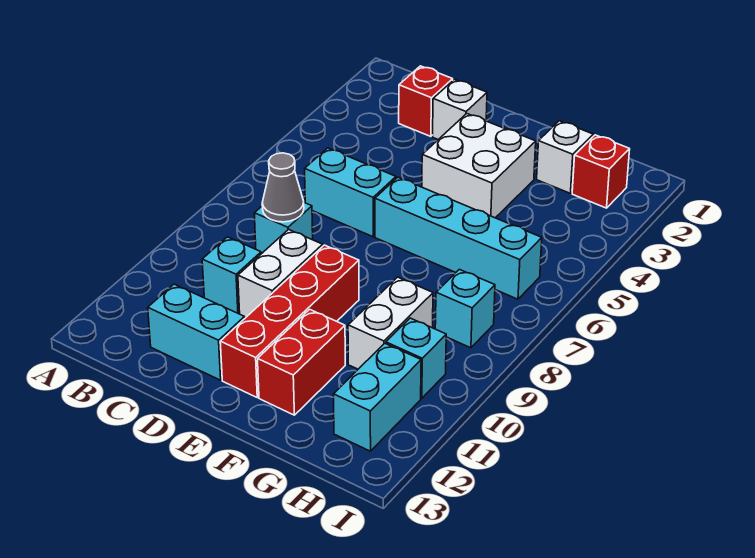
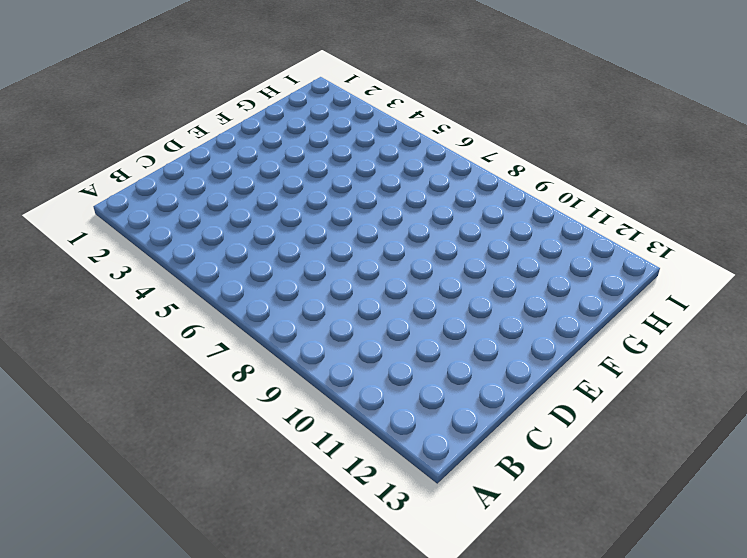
none -> red brick C2 level 1
none -> cyan brick C6:D6 level 1
none -> cyan brick C8 level 1

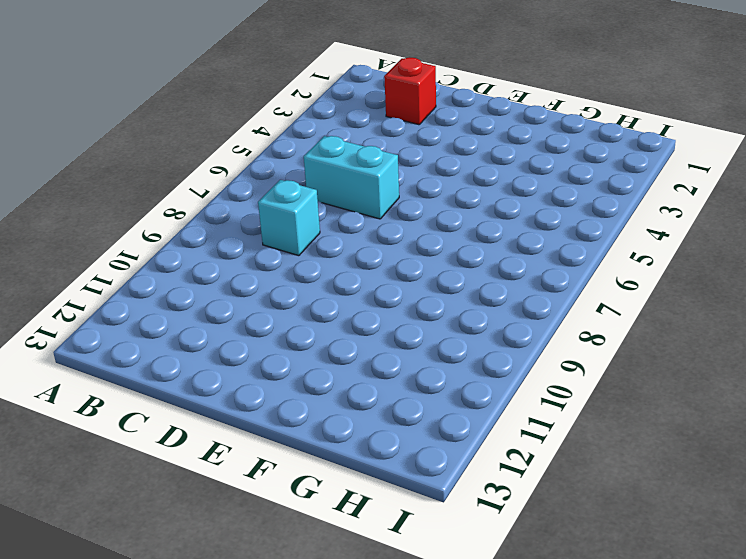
none -> cyan brick C10 level 1
none -> cyan brick C12:D12 level 1
none -> white brick D2 level 1

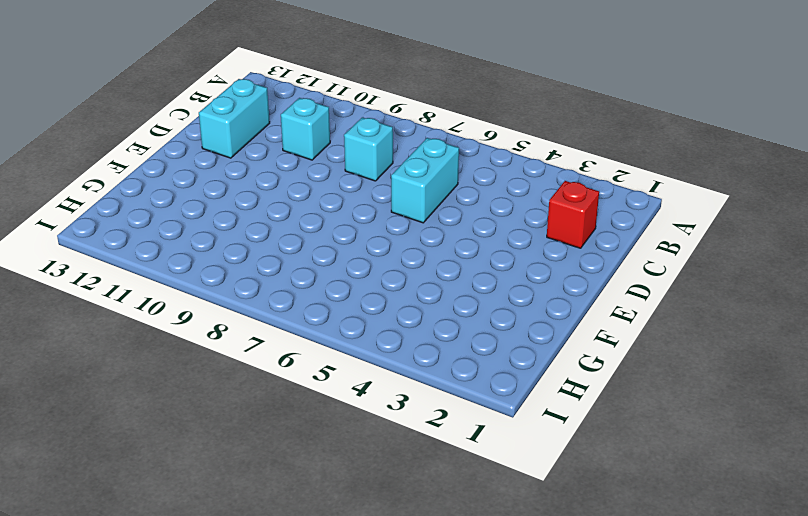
none -> white brick D2 level 1
none -> white brick D9:D10 level 1
none -> white brick E3:F4 level 1

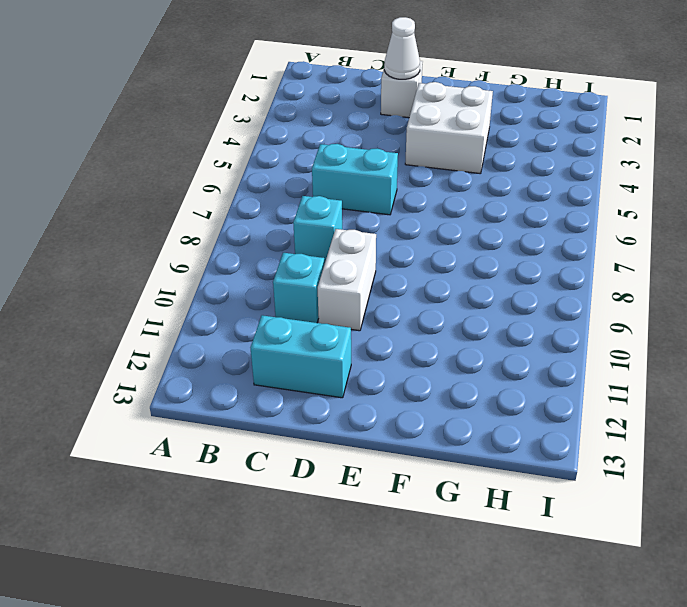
white cone D2 level 2 -> none
none -> red brick C2 level 1
none -> cyan brick E6:H6 level 1
none -> red brick E9:E12 level 1

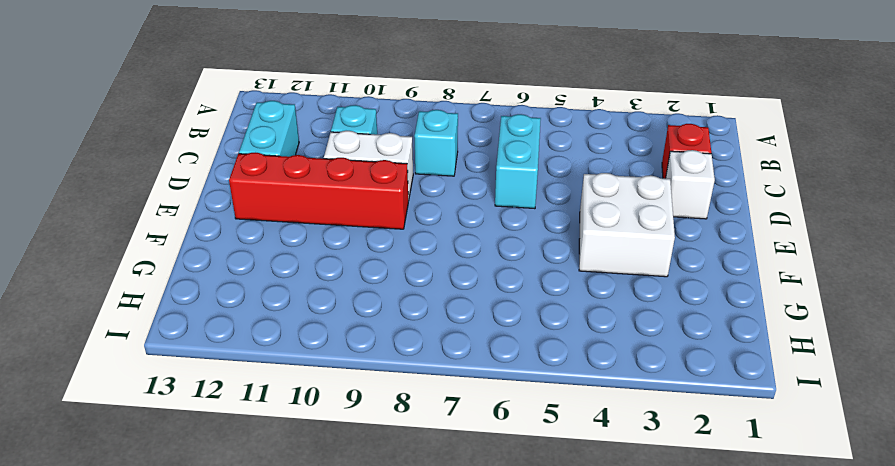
none -> cyan brick E6:H6 level 1
none -> red brick F11:F12 level 1
none -> white brick G2 level 1

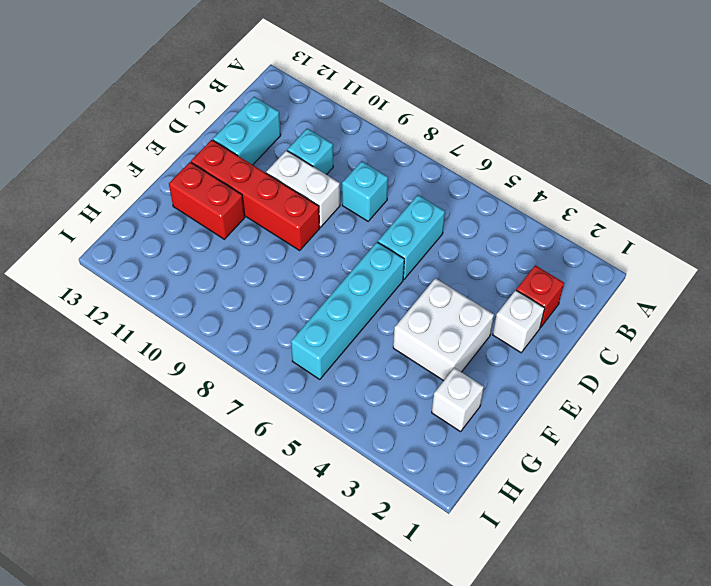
none -> white brick G9:G10 level 1
none -> red brick H2 level 1
none -> cyan brick H8 level 1

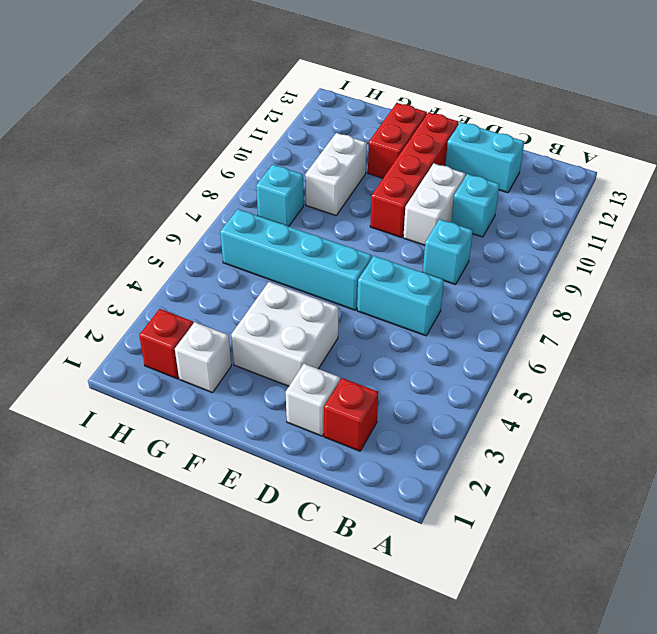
none -> cyan brick H10 level 1
none -> cyan brick H11:H12 level 1
none -> grey cone C8 level 2

